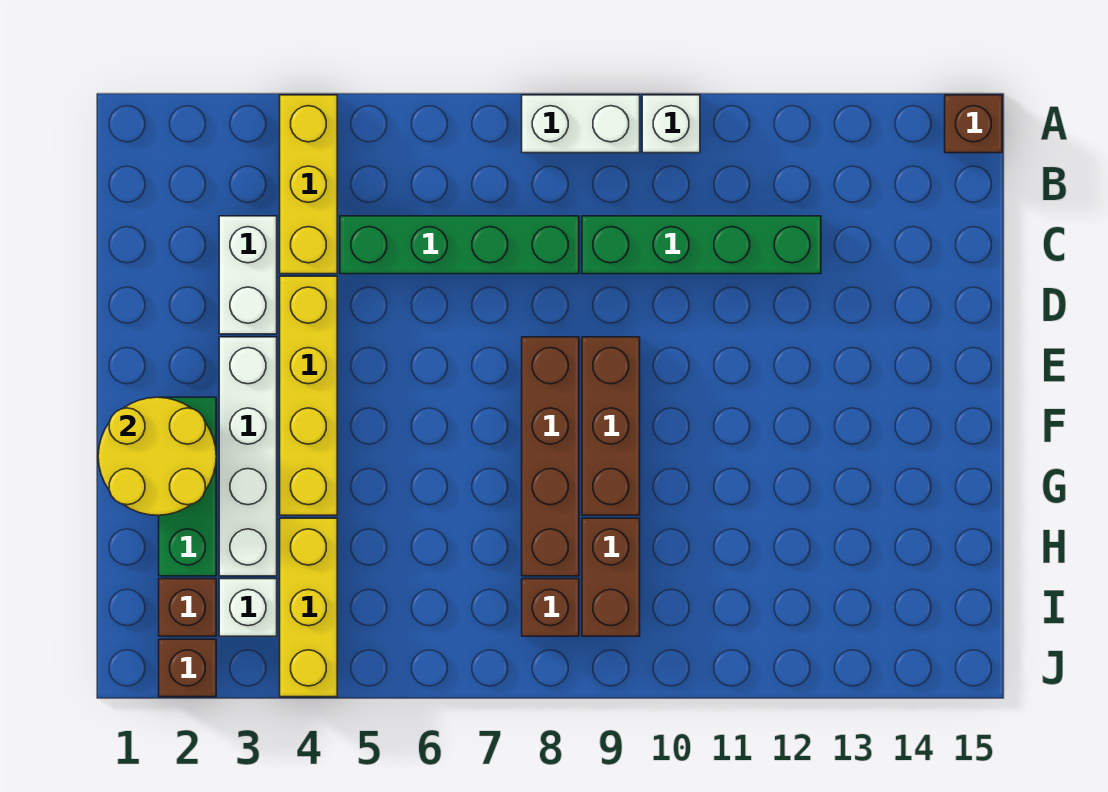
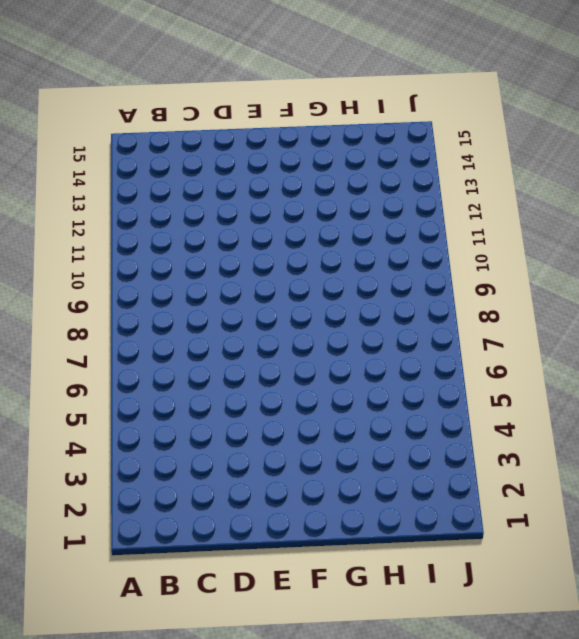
none -> yellow brick A4:C4 level 1
none -> white brick A8:A9 level 1
none -> white brick A10 level 1

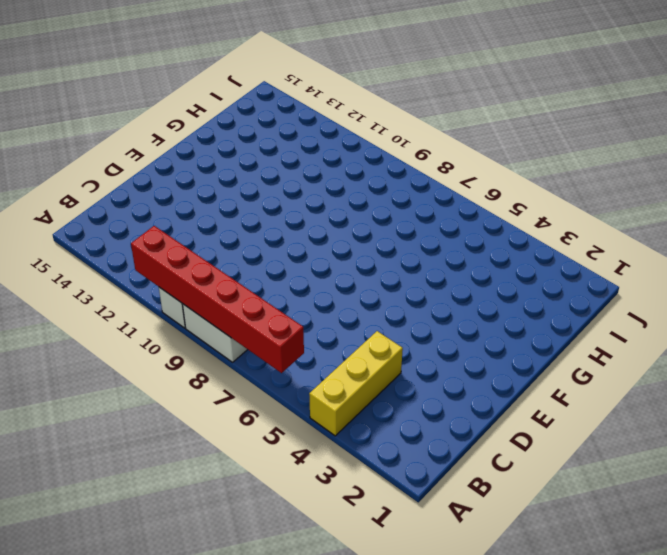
red brick A6:A11 level 2 -> none
none -> brown brick A15 level 1
none -> white brick C3:D3 level 1
none -> green brick C5:C8 level 1

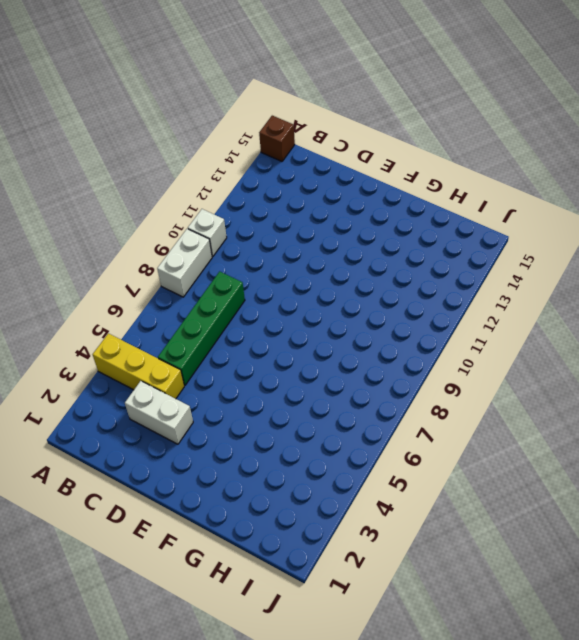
none -> green brick C9:C12 level 1
none -> yellow brick D4:G4 level 1
none -> white brick E3:H3 level 1

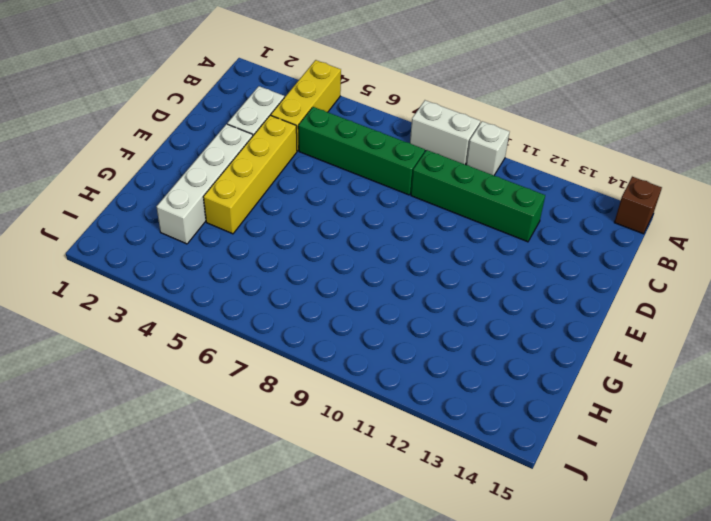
none -> brown brick E8:H8 level 1
none -> brown brick E9:G9 level 1
none -> green brick F2:H2 level 1

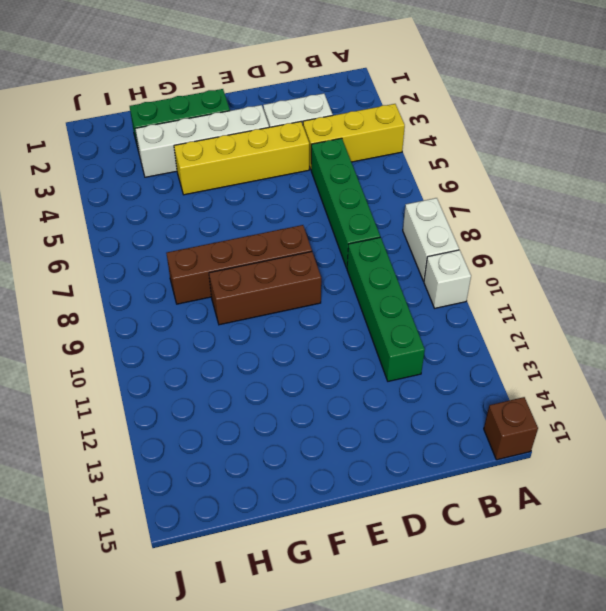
none -> yellow brick H4:J4 level 1
none -> brown brick H9:I9 level 1
none -> brown brick I2 level 1

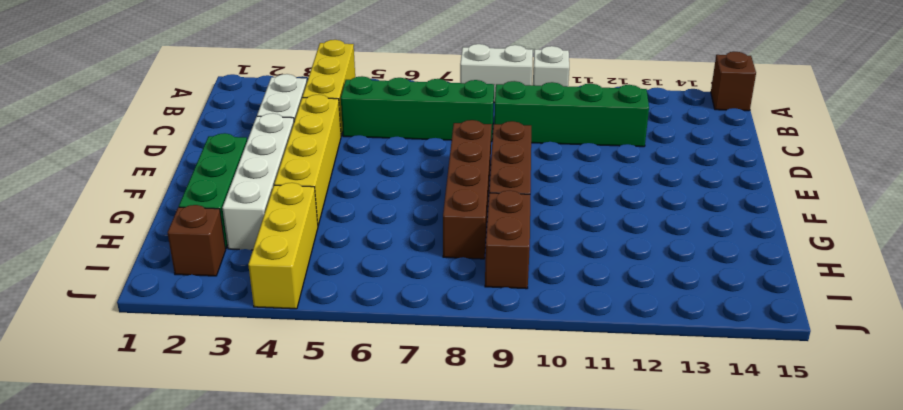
none -> white brick I3 level 1
none -> brown brick I8 level 1
none -> brown brick J2 level 1

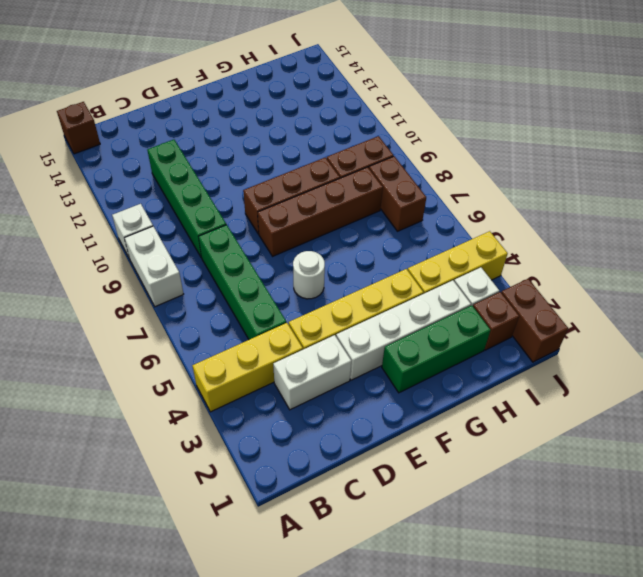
white round brick E6 level 1 -> none
brown brick I7:I8 level 1 -> brown brick I8 level 1
brown brick J1:J2 level 1 -> brown brick J2 level 1
none -> yellow round brick F1:G2 level 2

